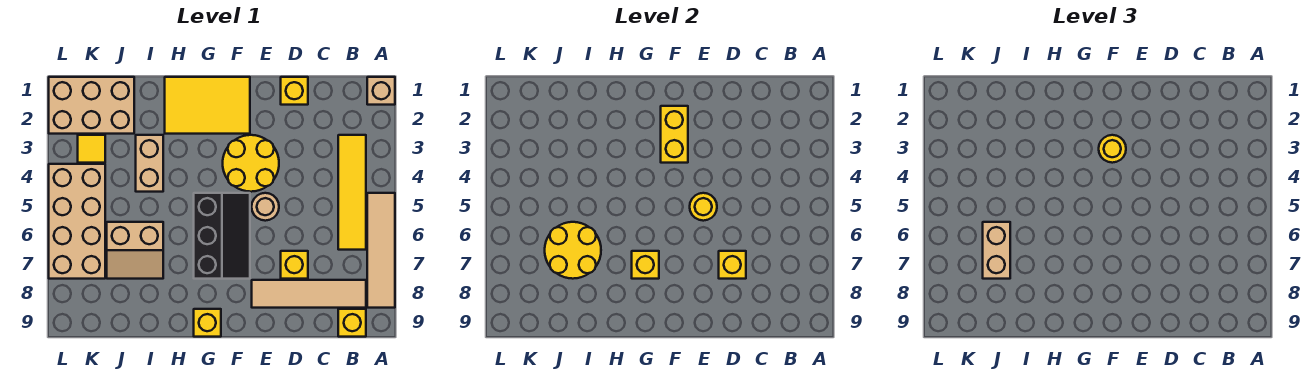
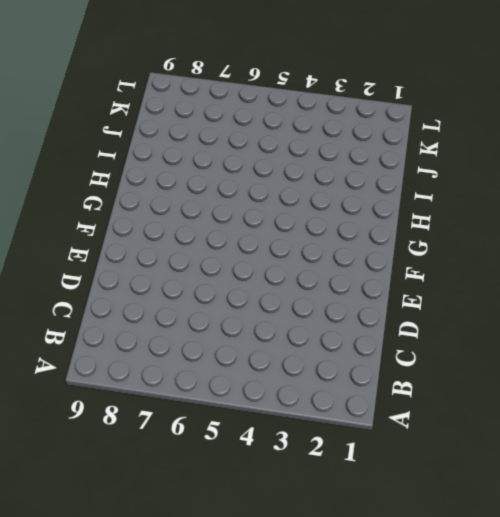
none -> tan brick A1 level 1
none -> tan tile A5:A8 level 1
none -> yellow tile B3:B6 level 1

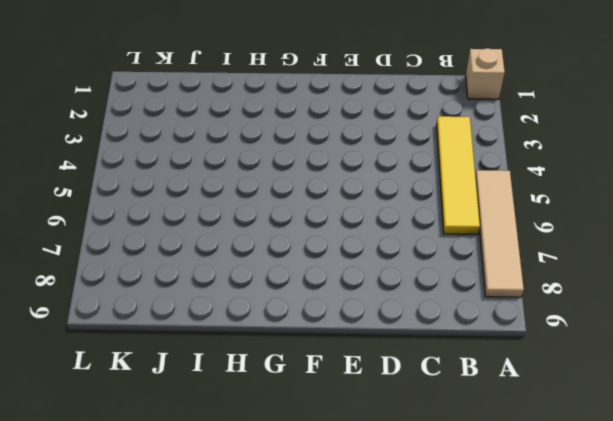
none -> tan tile B8:E8 level 1
none -> yellow brick B9 level 1
none -> yellow brick D1 level 1

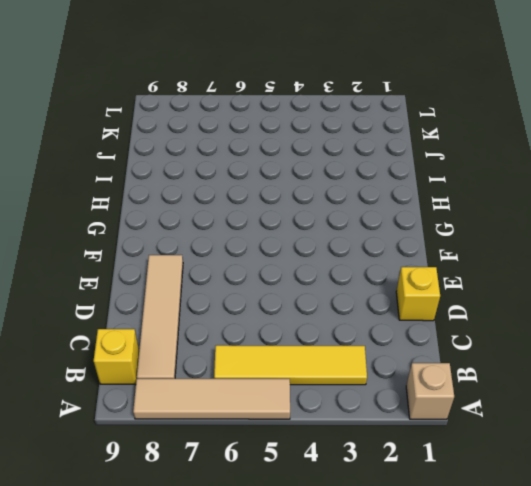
none -> yellow brick D7 level 1
none -> yellow round brick E3:F4 level 1
none -> tan round brick E5 level 1

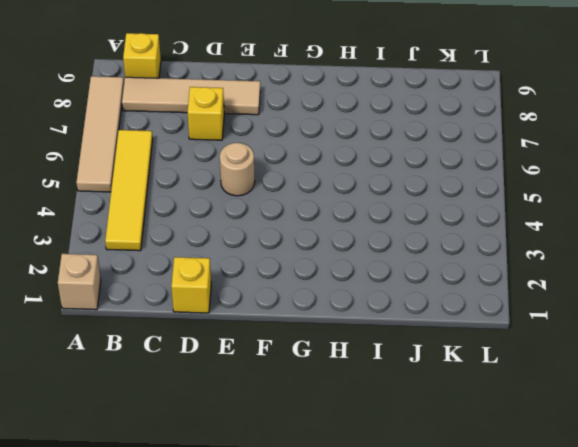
none -> yellow round brick E3:F4 level 1
none -> yellow tile F1:H2 level 1
none -> black slope F5:G7 level 1 top G

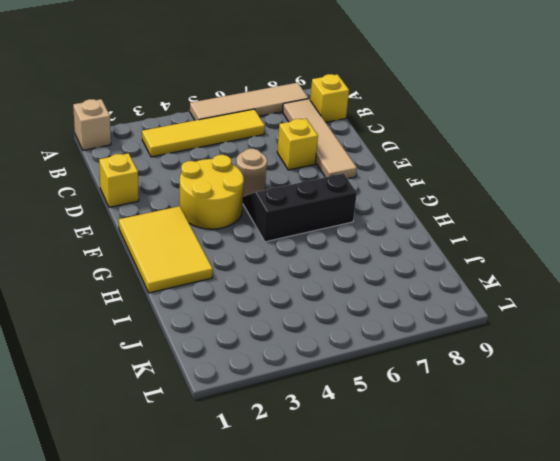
none -> yellow brick G9 level 1
none -> tan brick I3:I4 level 1
none -> tan slope I6:J7 level 1 top 6

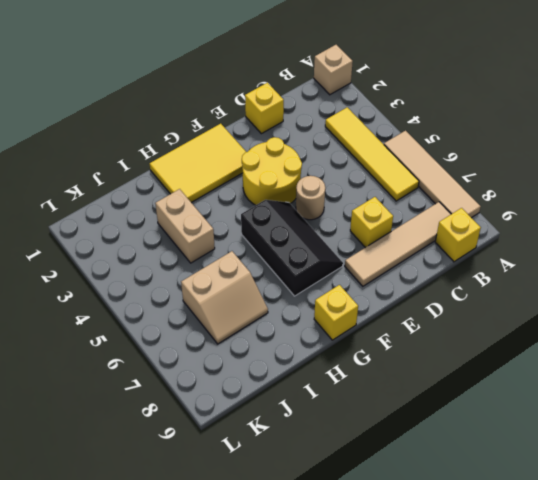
none -> tan brick J1:L2 level 1
none -> yellow tile K3 level 1
none -> tan brick K4:L7 level 1

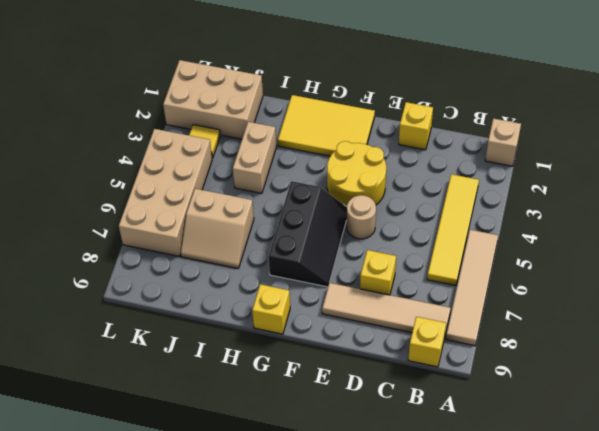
none -> yellow brick D7 level 2
none -> yellow round brick E5 level 2
none -> yellow brick F2:F3 level 2

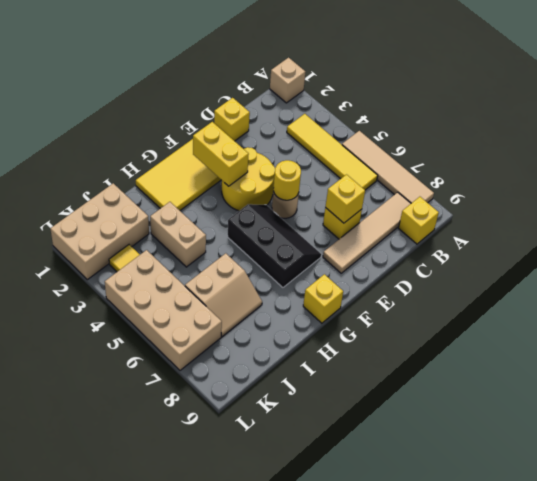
none -> yellow brick G7 level 2
none -> yellow round brick I6:J7 level 2
none -> yellow round brick F3 level 3

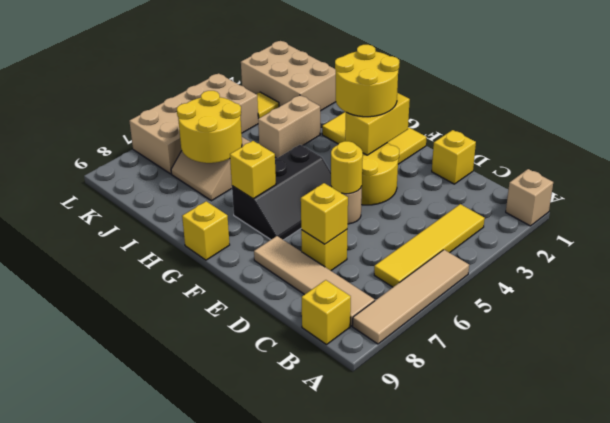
yellow round brick F2:G3 level 3 -> yellow round brick F3 level 3
none -> tan brick J6:J7 level 3

